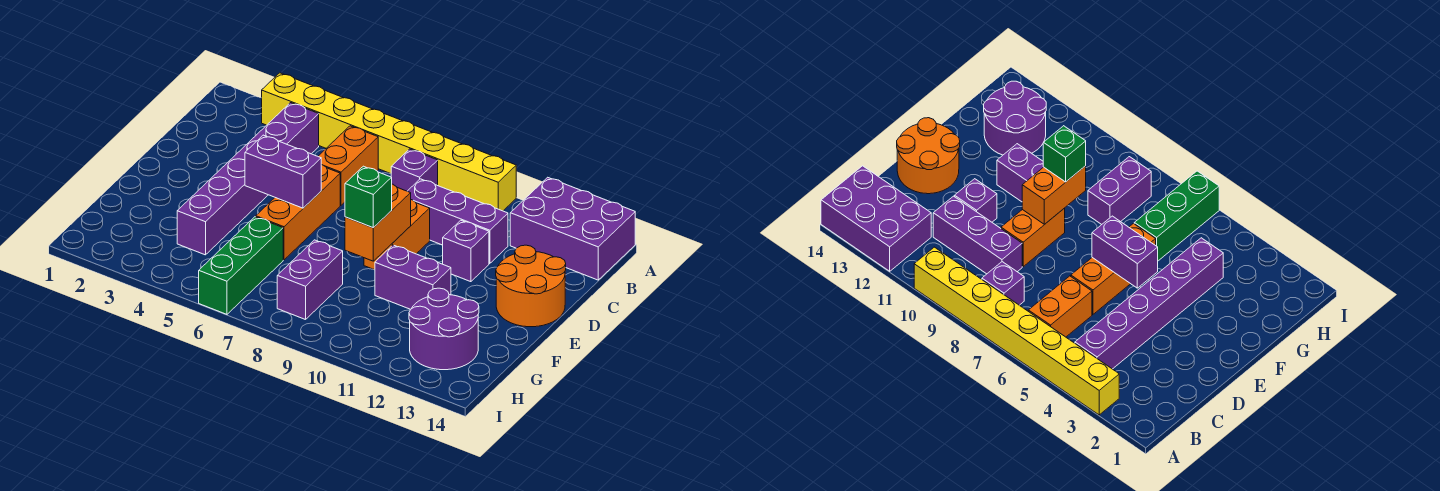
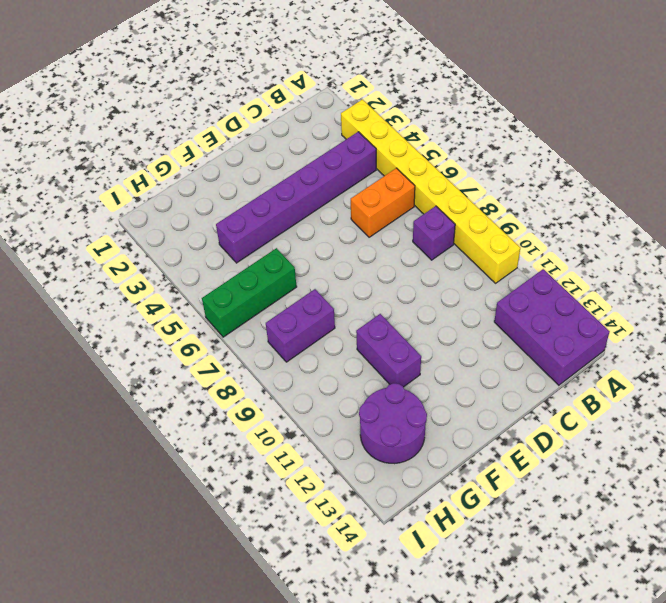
none -> purple brick C9:C11 level 1
none -> orange brick D6:F6 level 1
none -> orange brick D9:E9 level 1

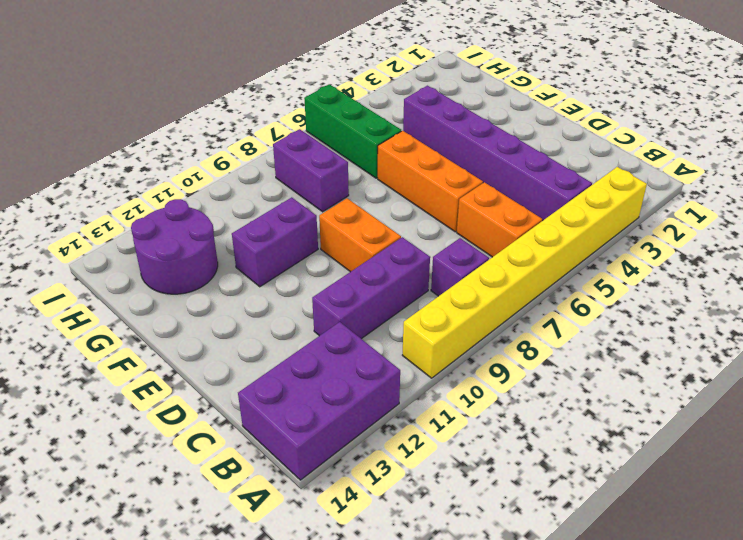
none -> purple brick D11 level 1
none -> orange round brick D13:E14 level 1
none -> purple brick E5:E6 level 2

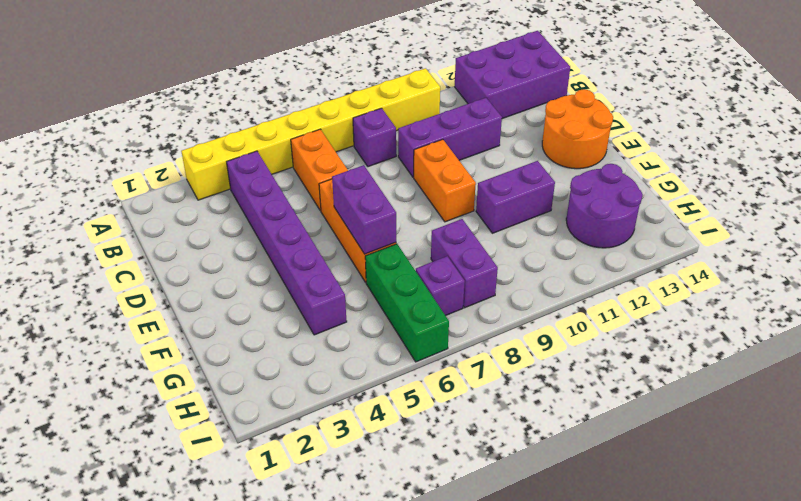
purple brick E6:F6 level 2 -> purple brick E5:E6 level 2
purple brick H7 level 1 -> purple brick D11 level 1
none -> orange brick E9:F9 level 2
none -> green brick F9 level 3

